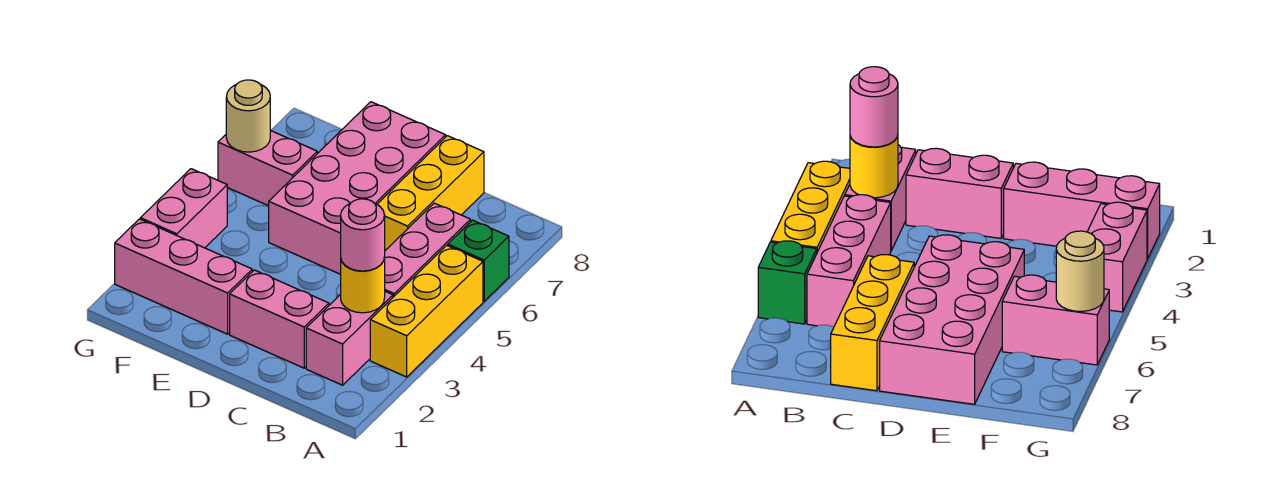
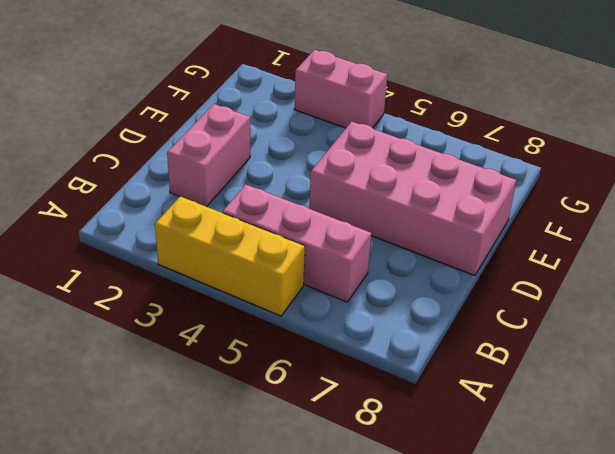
none -> green brick A6 level 1
none -> pink brick B2:B3 level 1
none -> yellow brick C6:C8 level 1

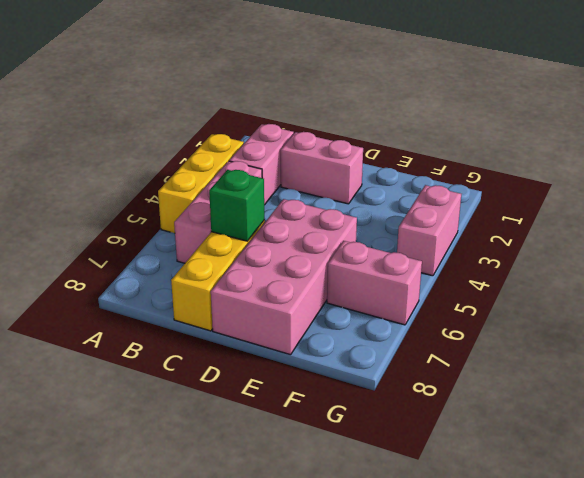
green brick C6 level 2 -> green brick A6 level 1
none -> pink brick E2:G2 level 1
none -> yellow round brick B3 level 2
none -> tan round brick G6 level 2

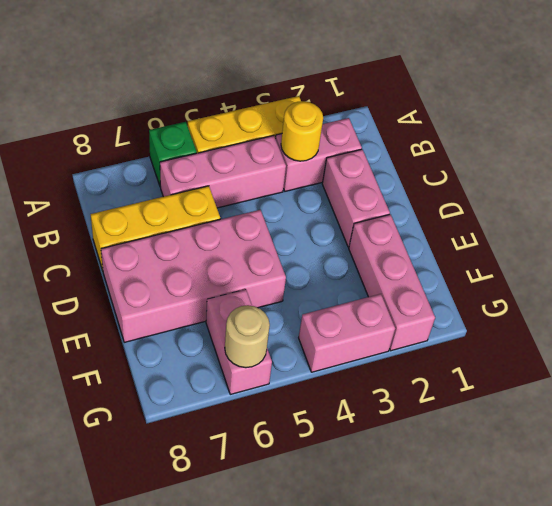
none -> pink round brick B3 level 3

